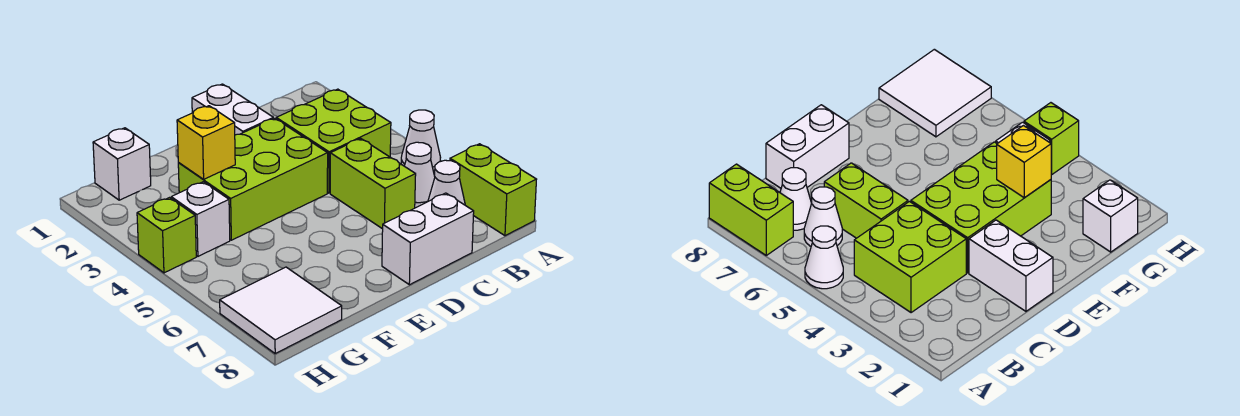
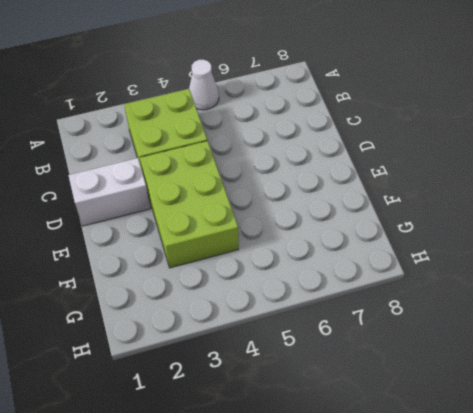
none -> lime brick A7:A8 level 1
none -> white cone B6 level 1
none -> white cone B7 level 1

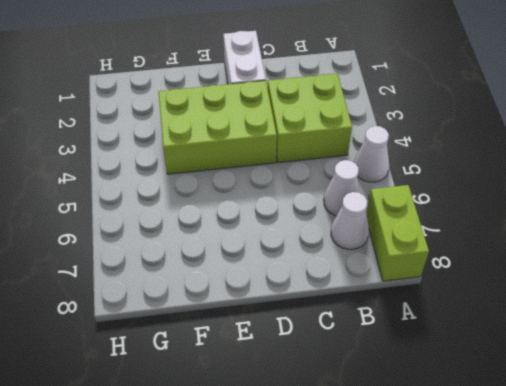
none -> lime brick C5:C6 level 1
none -> white brick C8:D8 level 1
none -> white brick G1 level 1

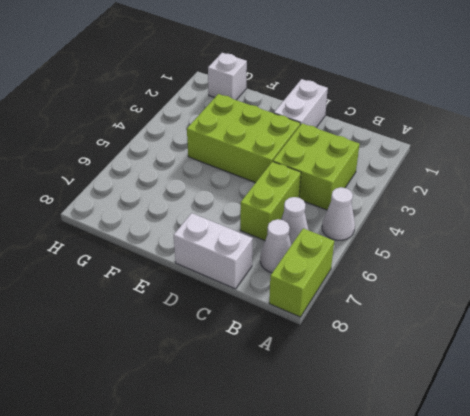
none -> white brick G4 level 1
none -> white tile G7:H8 level 1
none -> lime brick H4 level 1

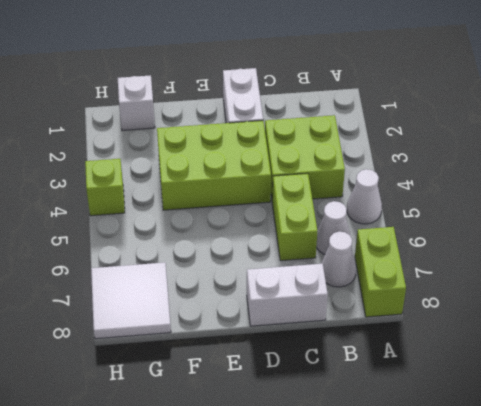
none -> white brick G4 level 1
none -> yellow brick F3 level 2

